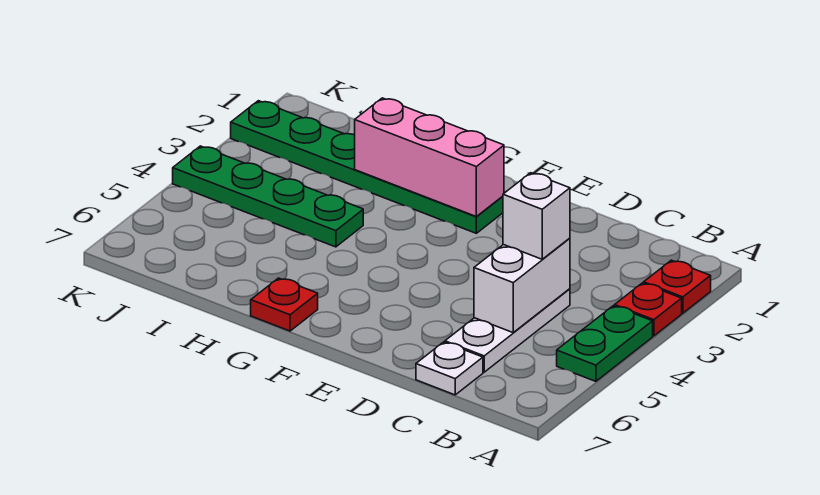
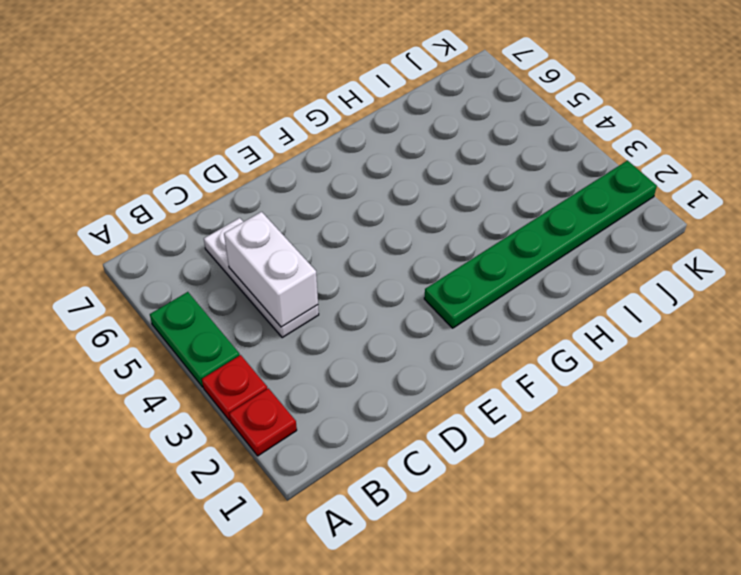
none -> white plate C7 level 1
none -> red plate G7 level 1

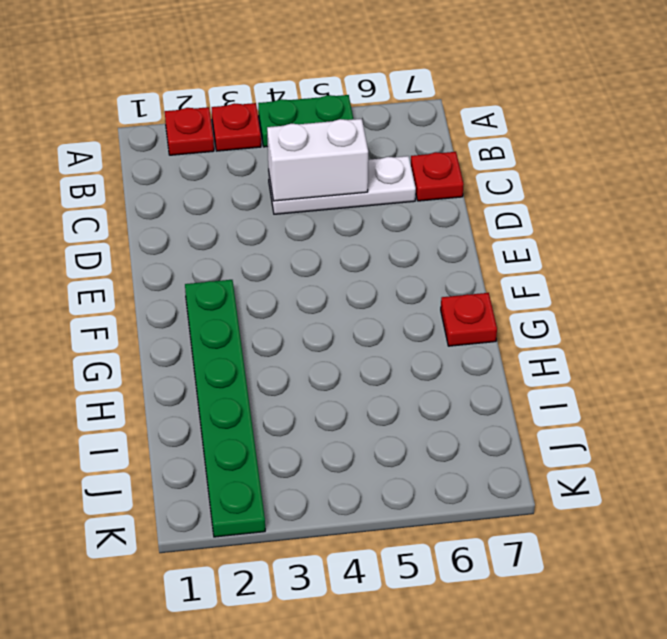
red plate C7 level 1 -> white plate C7 level 1
none -> green plate H4:K4 level 1
none -> pink brick F2:H2 level 2

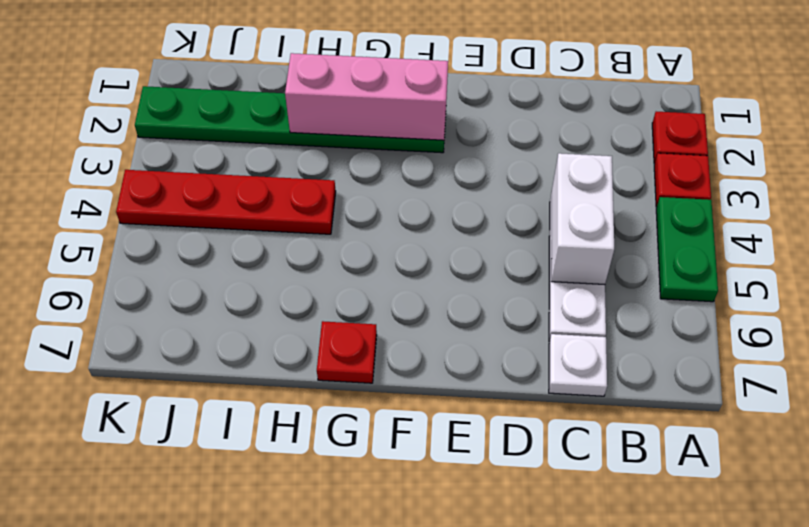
red plate H4:K4 level 1 -> green plate H4:K4 level 1
none -> white brick C4 level 3

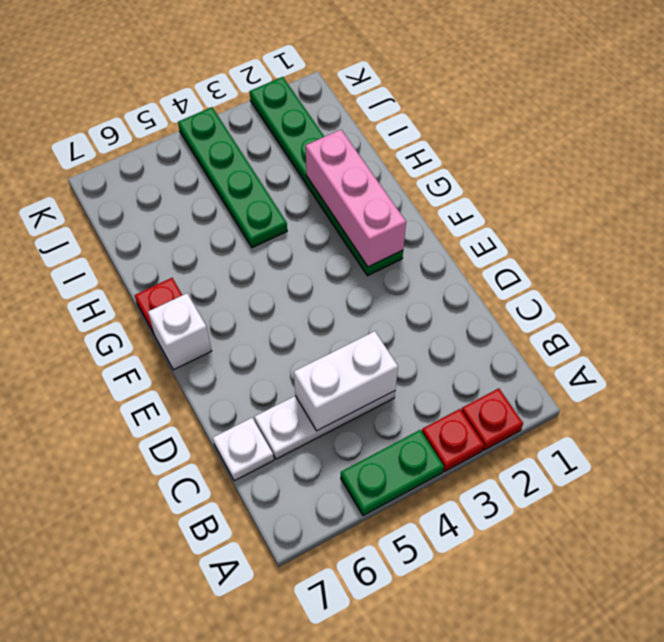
white brick F7 level 1 -> white brick C4 level 3

